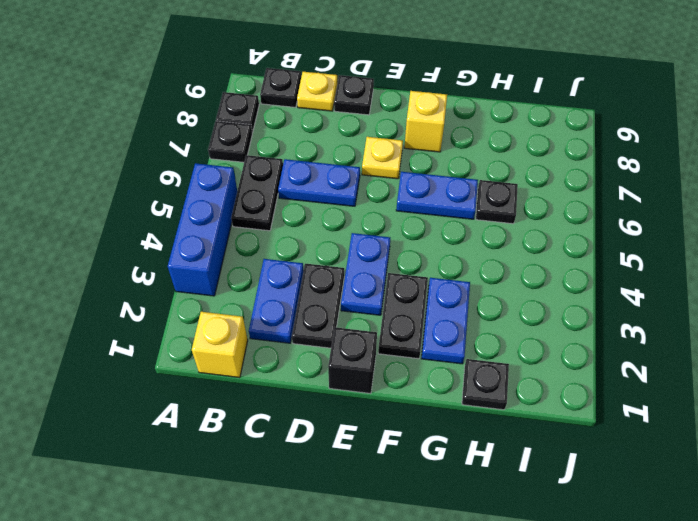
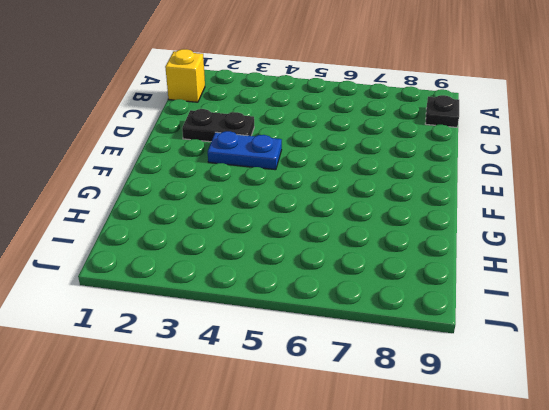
none -> blue brick A3:A5 level 1
none -> black plate A7 level 1
none -> black plate A8 level 1

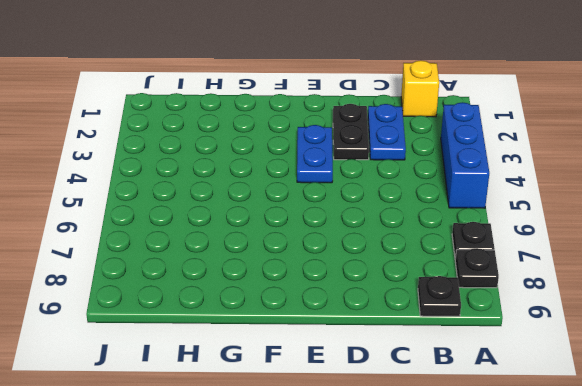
none -> black plate B5:B6 level 1
none -> blue plate C6:D6 level 1
none -> yellow plate C9 level 1

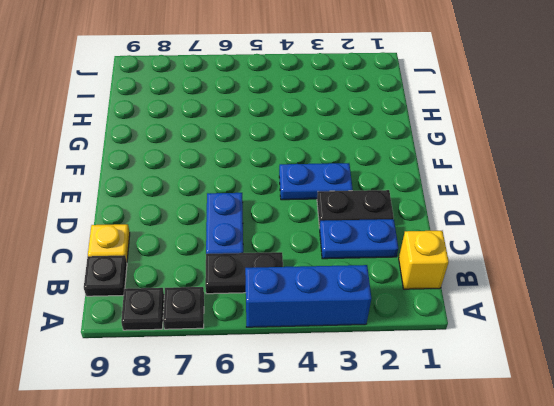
none -> black plate D9 level 1
none -> black brick E1 level 1
none -> yellow plate E7 level 1

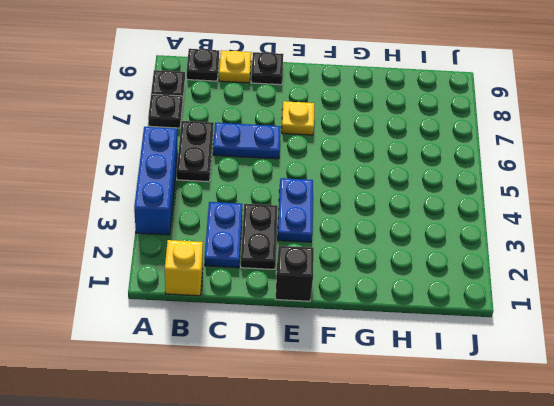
none -> black plate F2:F3 level 1
none -> blue plate F6:G6 level 1
none -> yellow brick F8 level 1

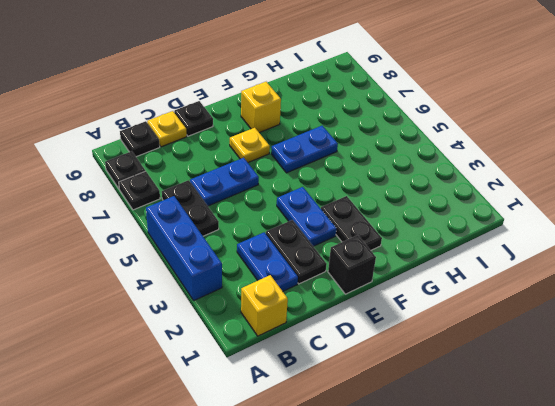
none -> blue plate G2:G3 level 1
none -> black plate H1 level 1
none -> black plate H6 level 1

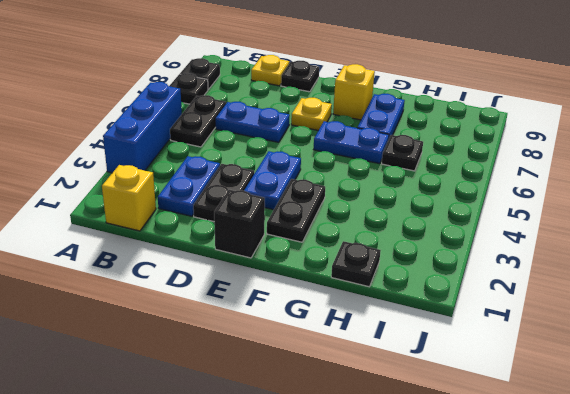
blue plate G7:G8 level 1 -> blue plate G2:G3 level 1
none -> black plate B9 level 1

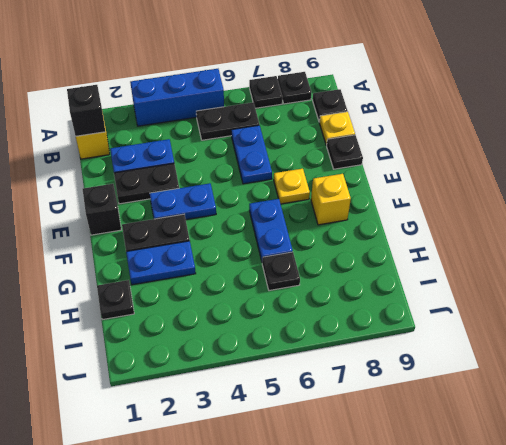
black brick B1 level 2 -> none

